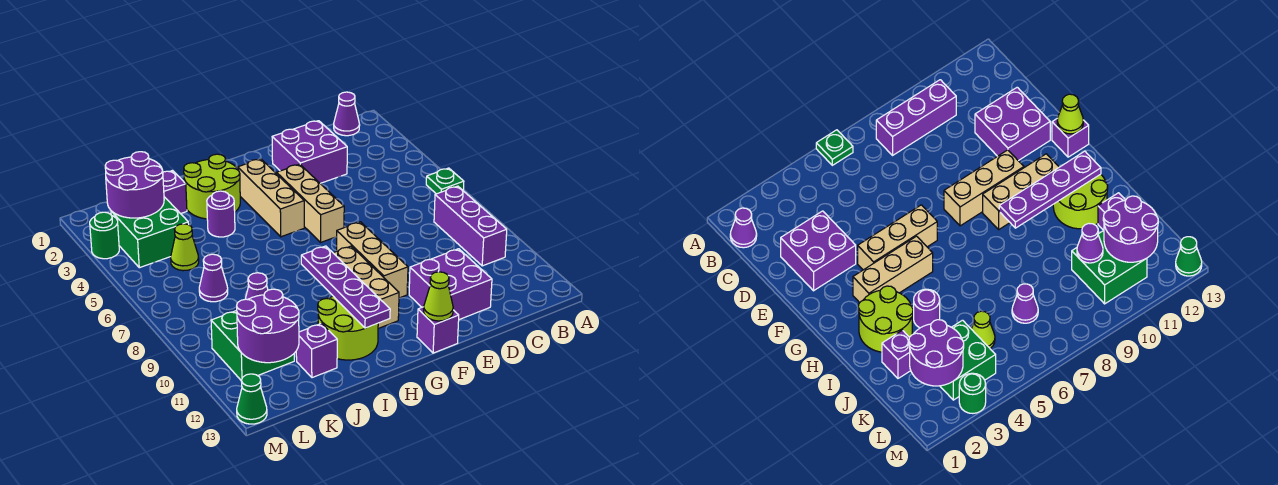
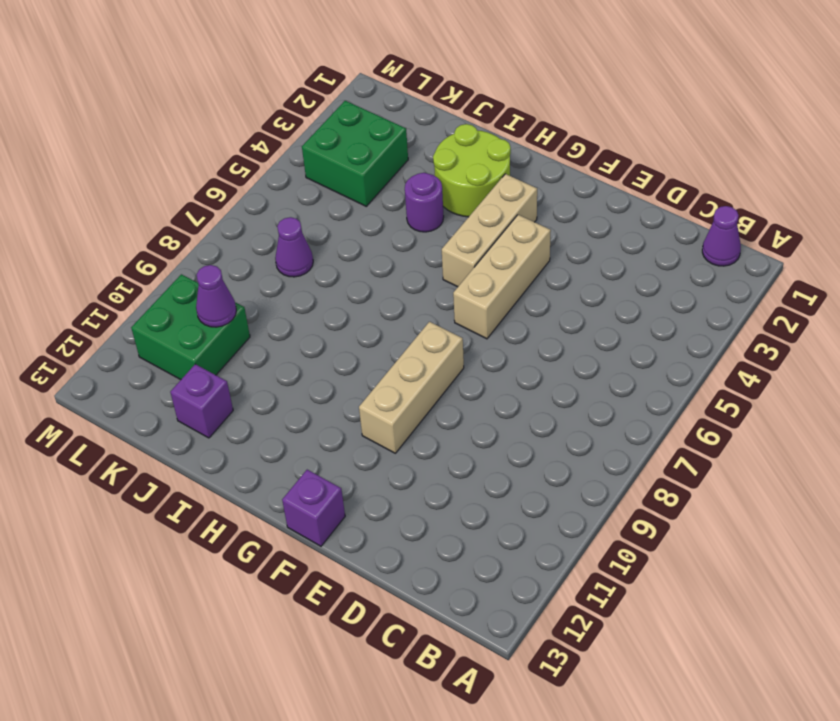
none -> green plate A6 level 1
none -> purple brick B8:B10 level 1
none -> purple brick D2:E3 level 1

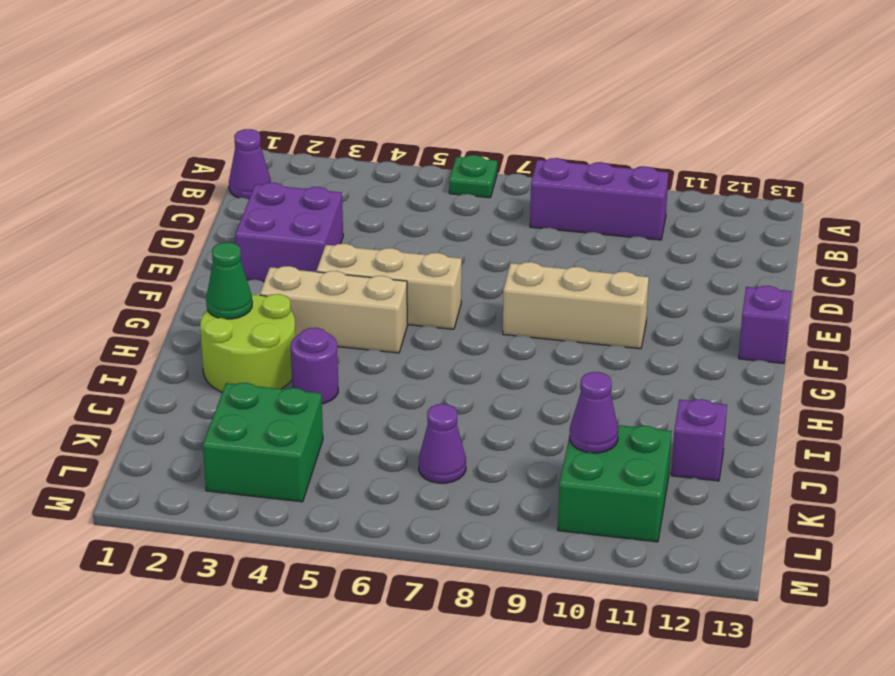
green cone H2 level 2 -> green cone M13 level 1
none -> purple brick D11:E12 level 1
none -> tan brick G9:G11 level 1
none -> lime round brick H11:I12 level 1

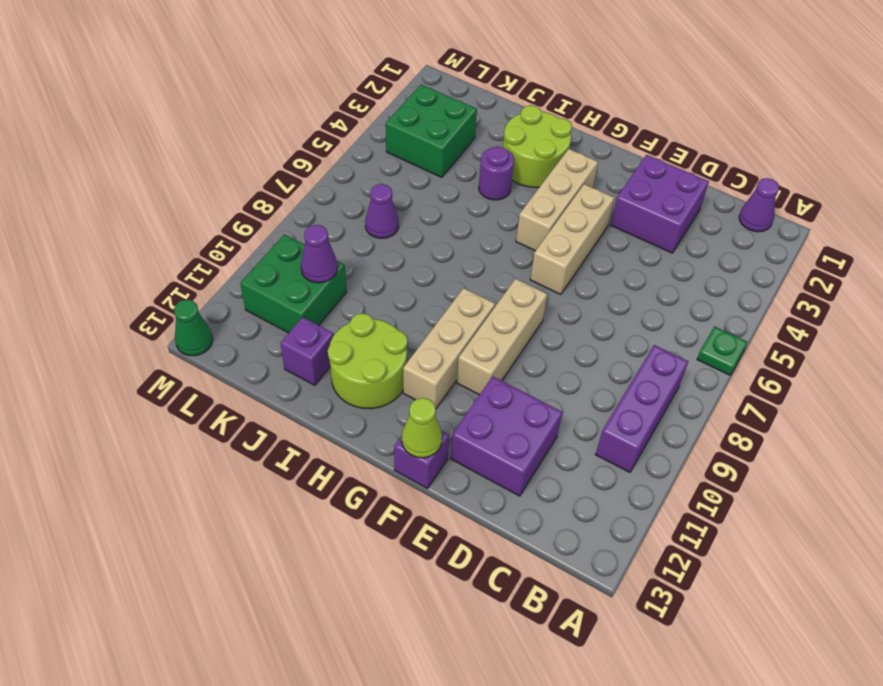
none -> purple brick J2 level 1
none -> lime cone K5 level 1
none -> green round brick M3 level 1

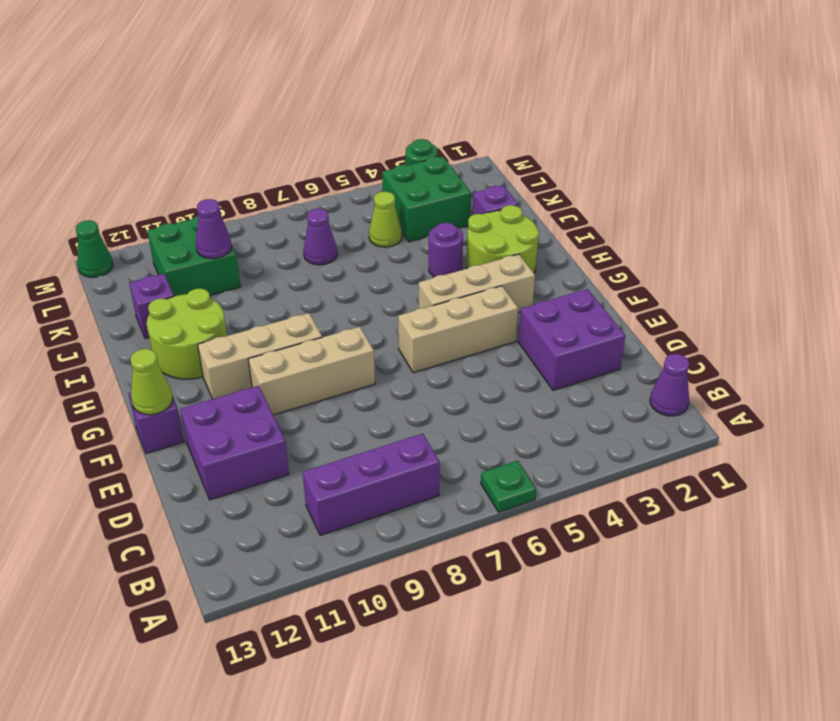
none -> purple plate H9:H12 level 2
none -> purple round brick K2:L3 level 2
none -> purple round brick K11:L12 level 2

